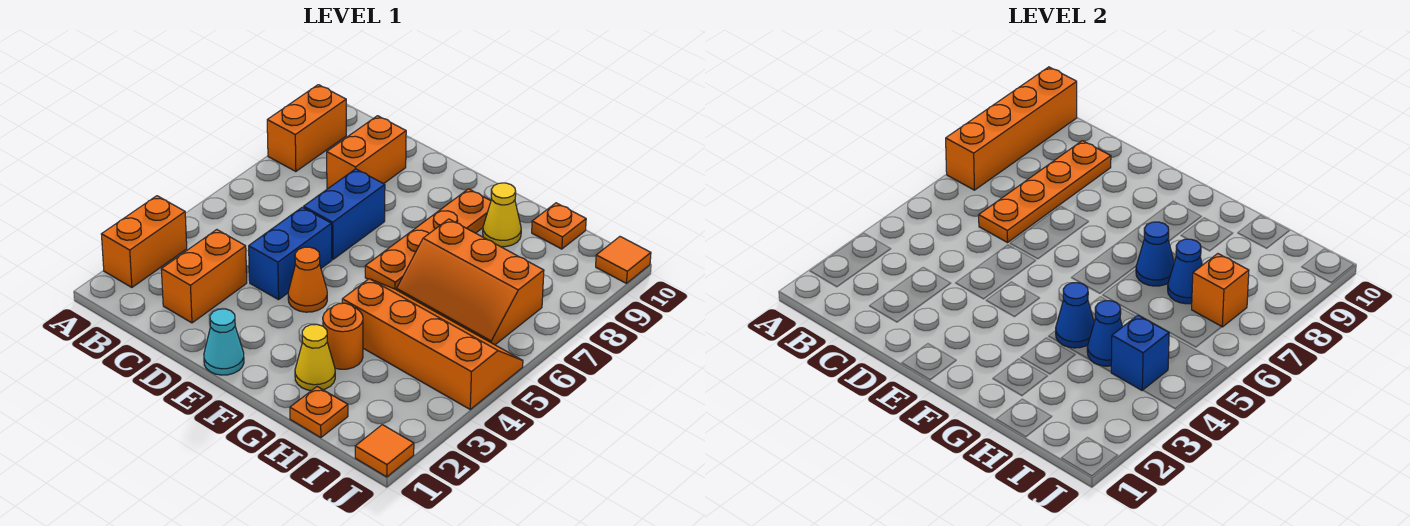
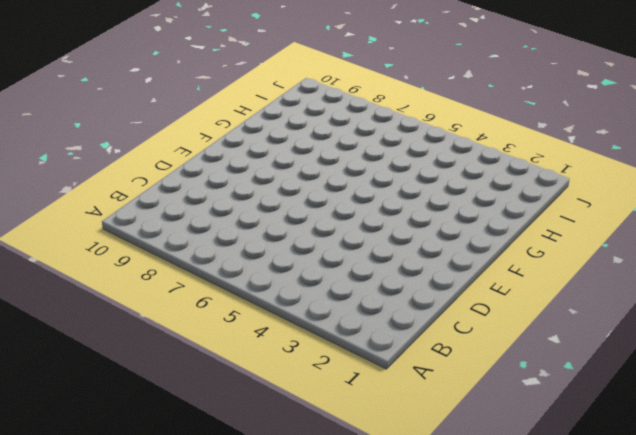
none -> orange brick A2:A3 level 1
none -> orange brick A8:A9 level 1
none -> orange brick C2:C3 level 1

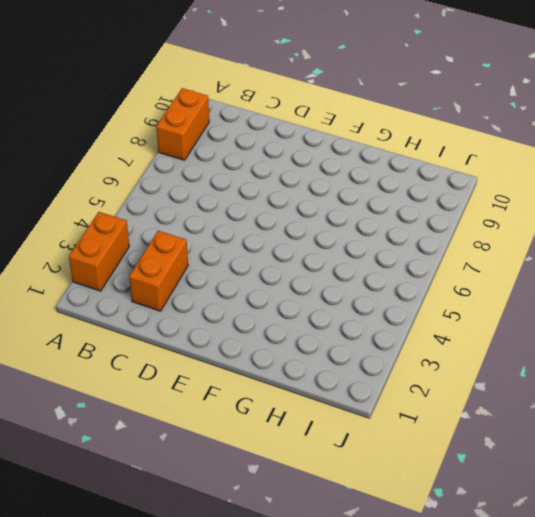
none -> orange brick C8:C9 level 1
none -> blue brick D4:D5 level 1
none -> blue brick D6:D7 level 1

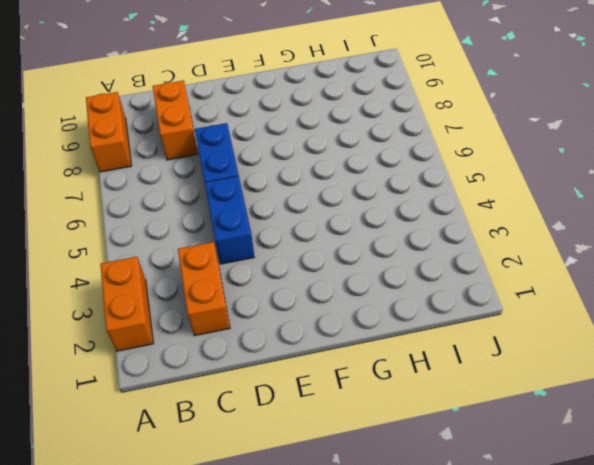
none -> cyan cone E1 level 1
none -> orange cone E4 level 1
none -> orange plate F6:F9 level 1

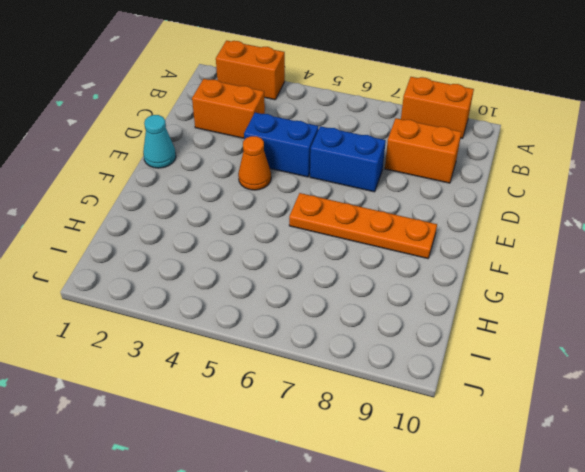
none -> yellow cone G2 level 1
none -> orange round brick G3 level 1
none -> orange slope G4:J5 level 1 top 4

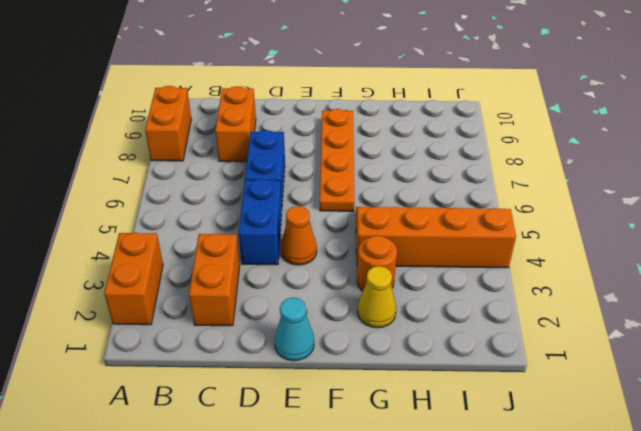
none -> orange slope G6:I7 level 1 top 7
none -> yellow cone G9 level 1
none -> orange plate H1 level 1

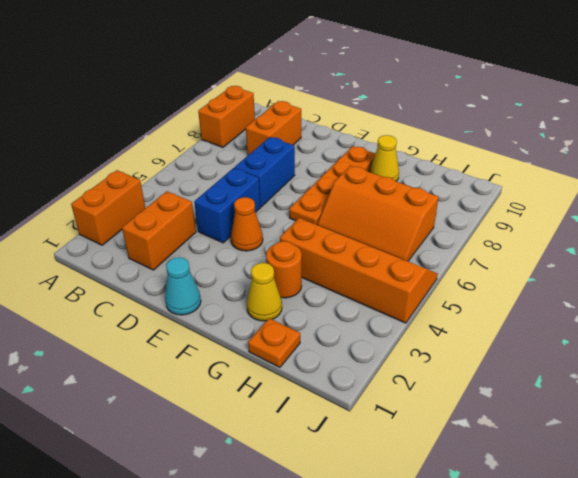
none -> orange plate H10 level 1
none -> orange tile J1 level 1
none -> orange tile J10 level 1

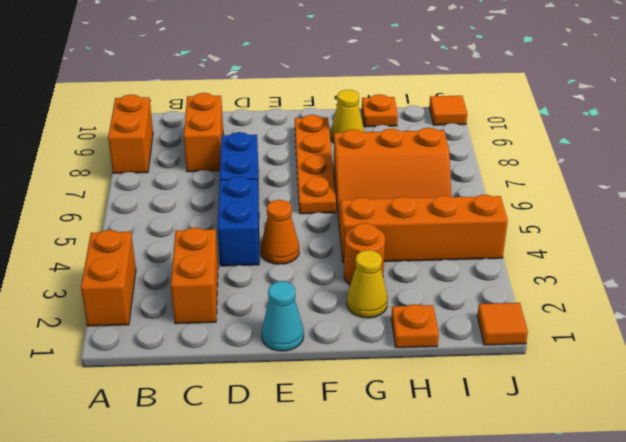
none -> orange brick A7:A10 level 2
none -> orange plate C6:C9 level 2
none -> blue cone G4 level 2

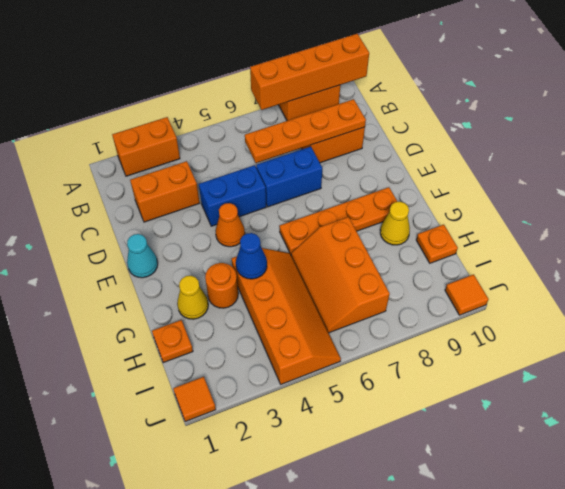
none -> blue cone G7 level 2
none -> blue cone H4 level 2
none -> blue cone H7 level 2

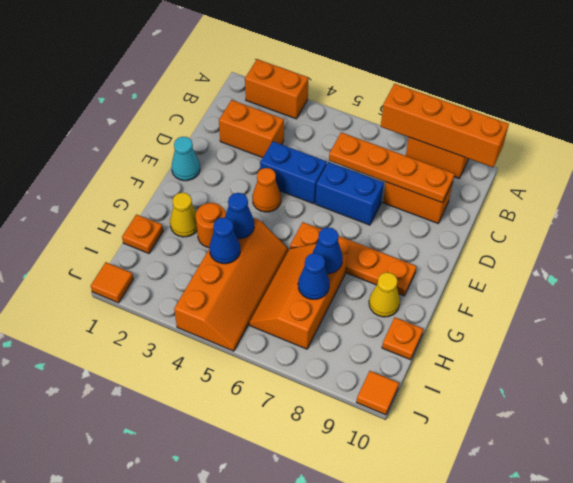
none -> blue brick I4 level 2
none -> orange brick I7 level 2

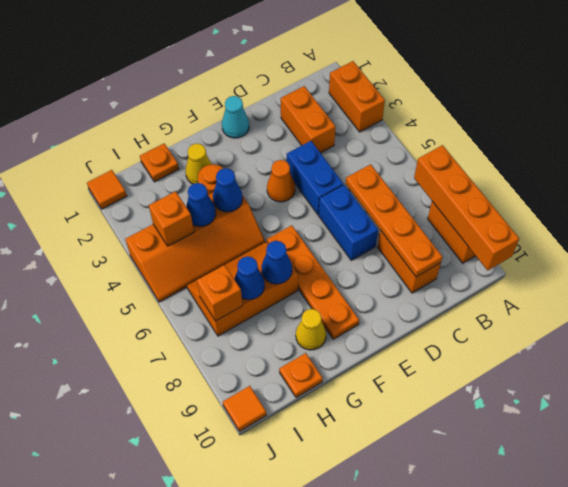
orange brick I4 level 2 -> blue brick I4 level 2

